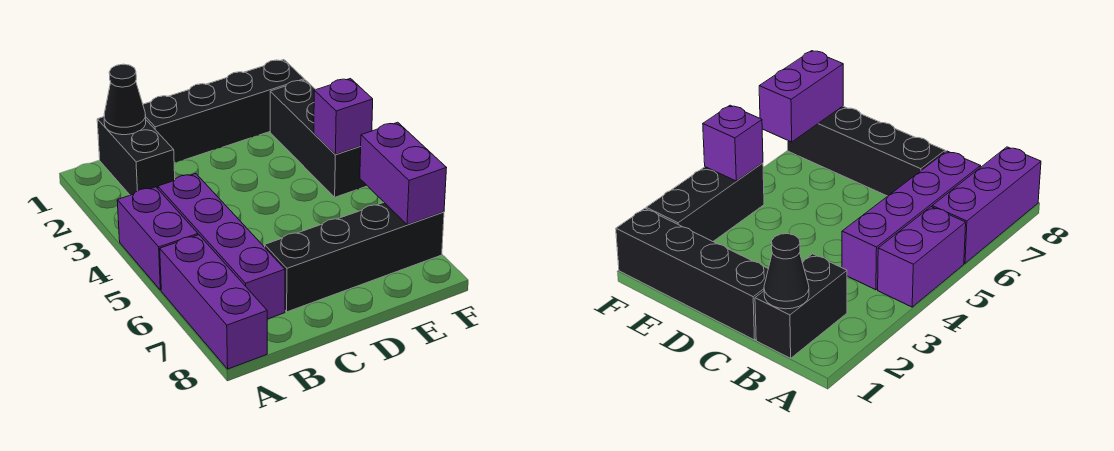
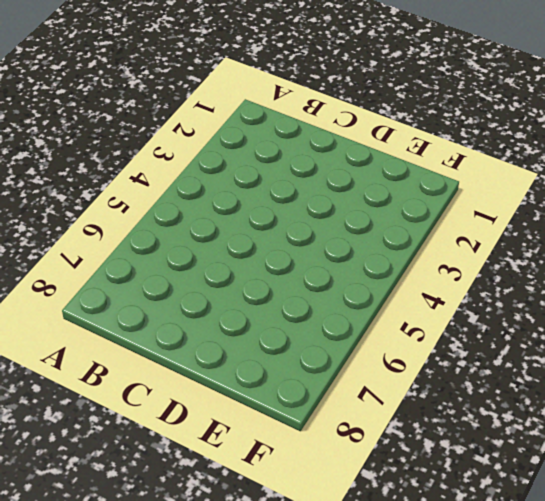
none -> purple brick A4:A5 level 1
none -> purple brick A6:A8 level 1

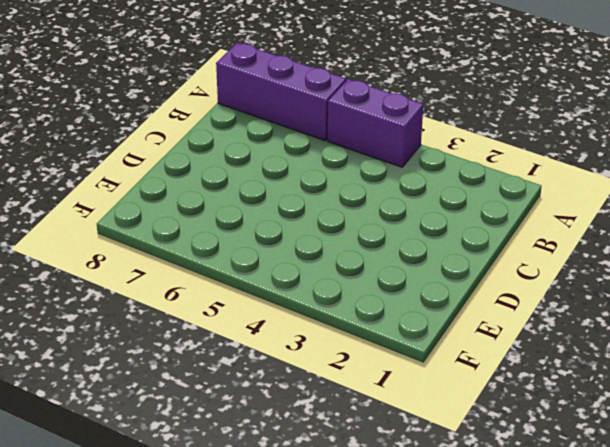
none -> black brick B1:B2 level 1
none -> purple brick B4:B7 level 1

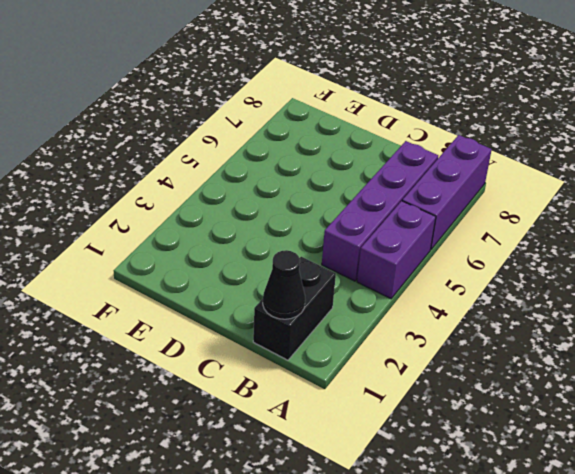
none -> black brick C1:F1 level 1
none -> black brick C7:F7 level 1

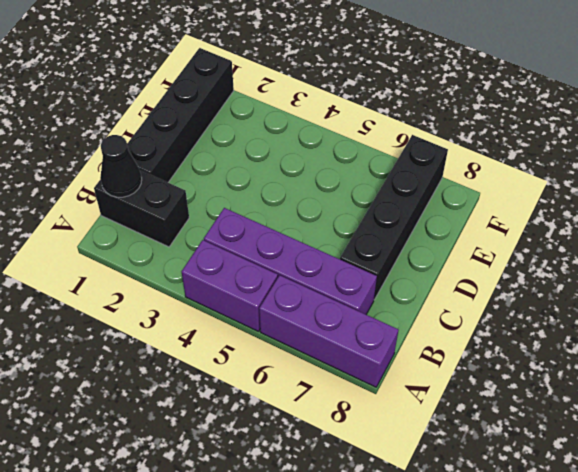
none -> black brick F2:F4 level 1
none -> purple brick F4 level 2

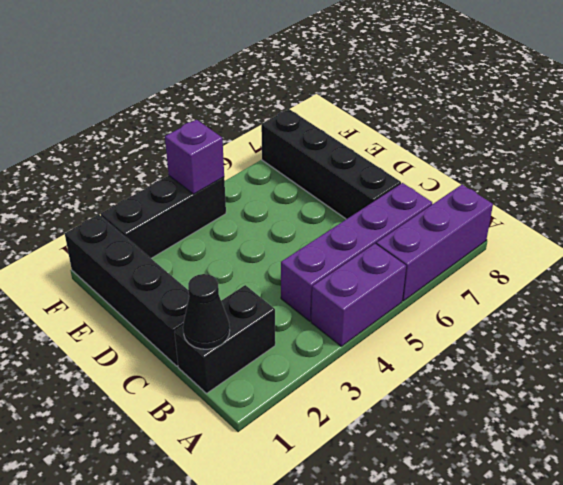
none -> purple brick F6:F7 level 2

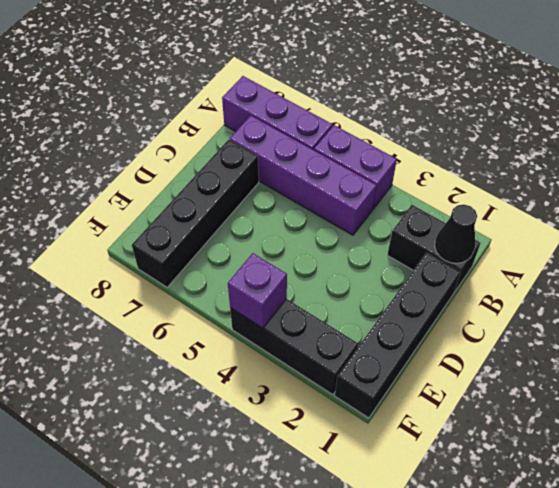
none -> purple brick F6:F7 level 2

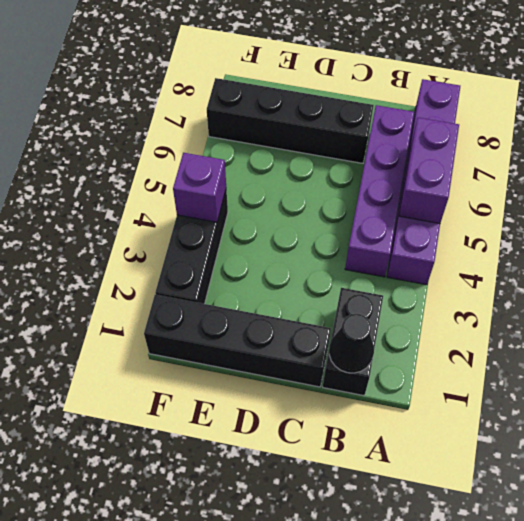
purple brick A5:A6 level 2 -> purple brick F6:F7 level 2

